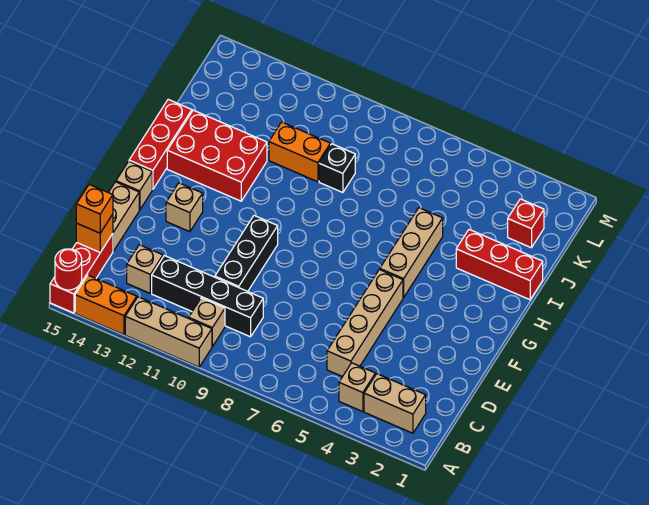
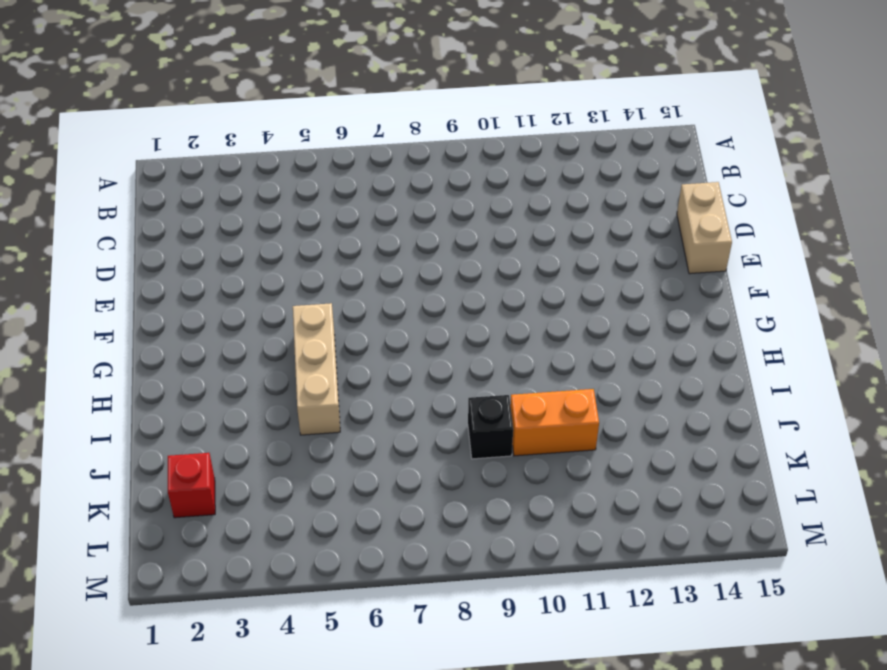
none -> tan brick A10:A12 level 1
none -> orange brick A13:A14 level 1
none -> red brick A15:C15 level 1

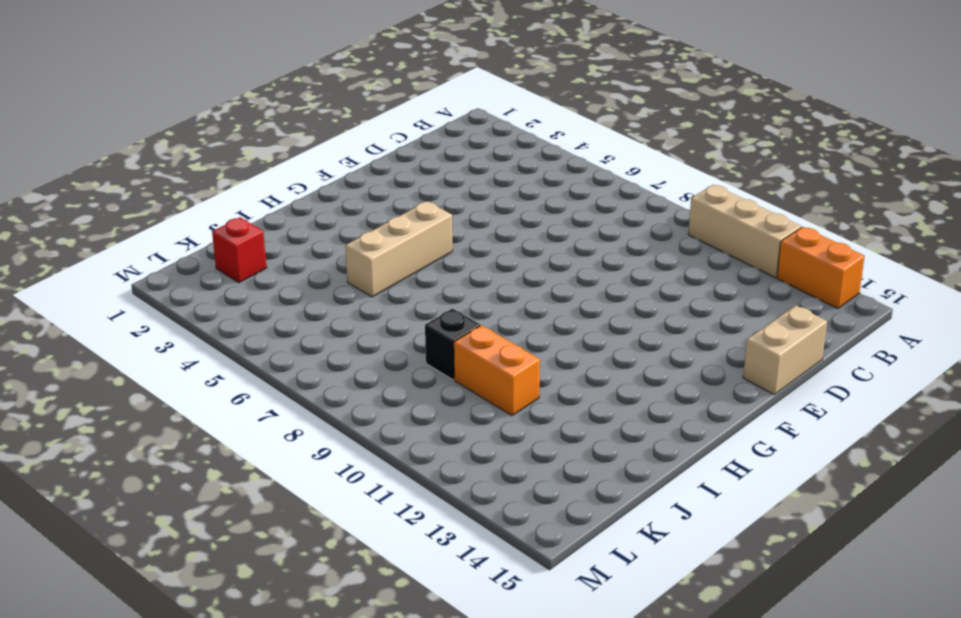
none -> red brick A15:C15 level 1
none -> tan brick B2:B3 level 1
none -> tan brick B4 level 1

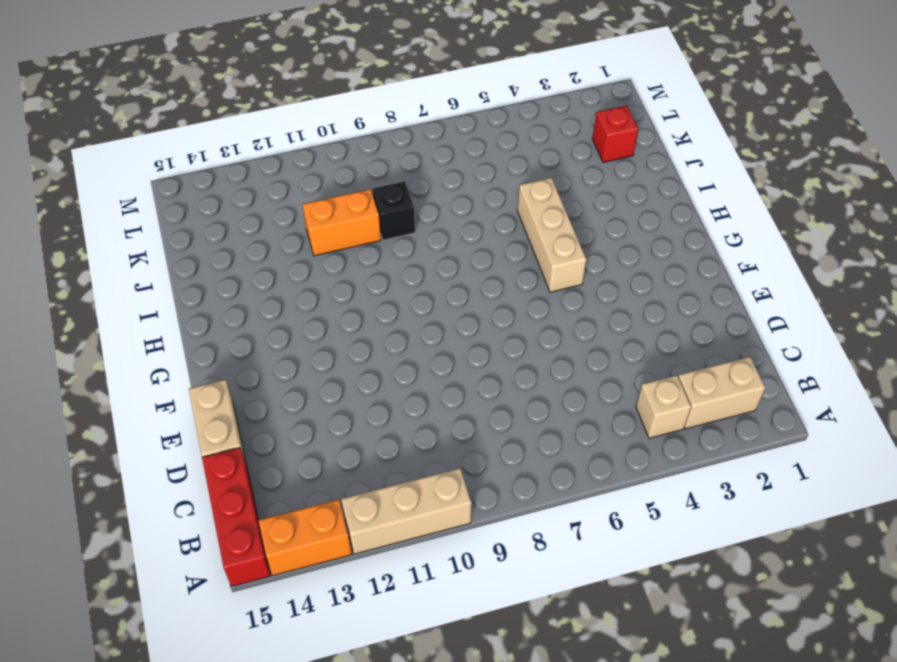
none -> tan brick B10 level 1
none -> tan brick C5:F5 level 1
none -> black brick C9:C12 level 1

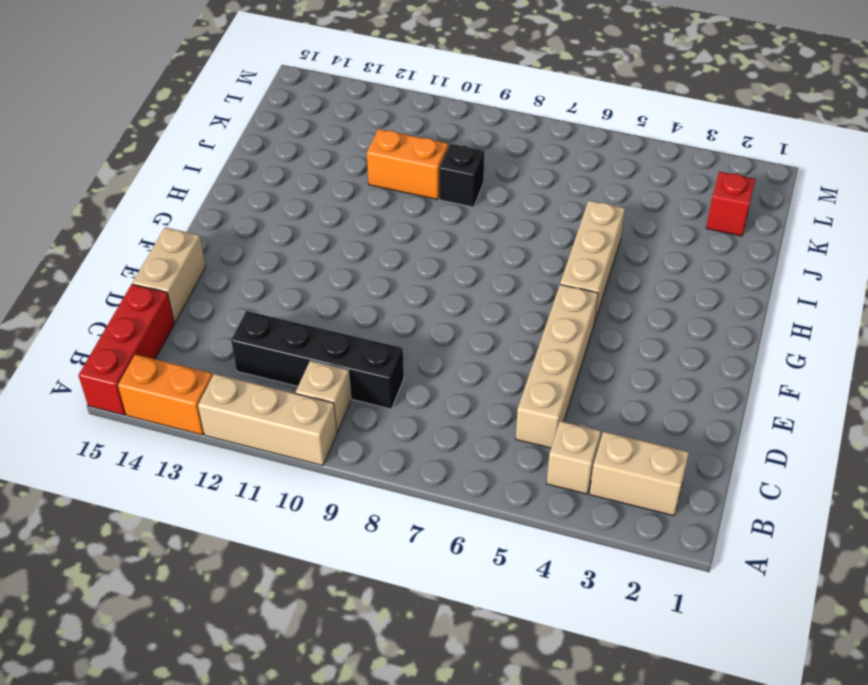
none -> tan brick C13 level 1
none -> black brick D10:F10 level 1
none -> tan brick F13 level 1

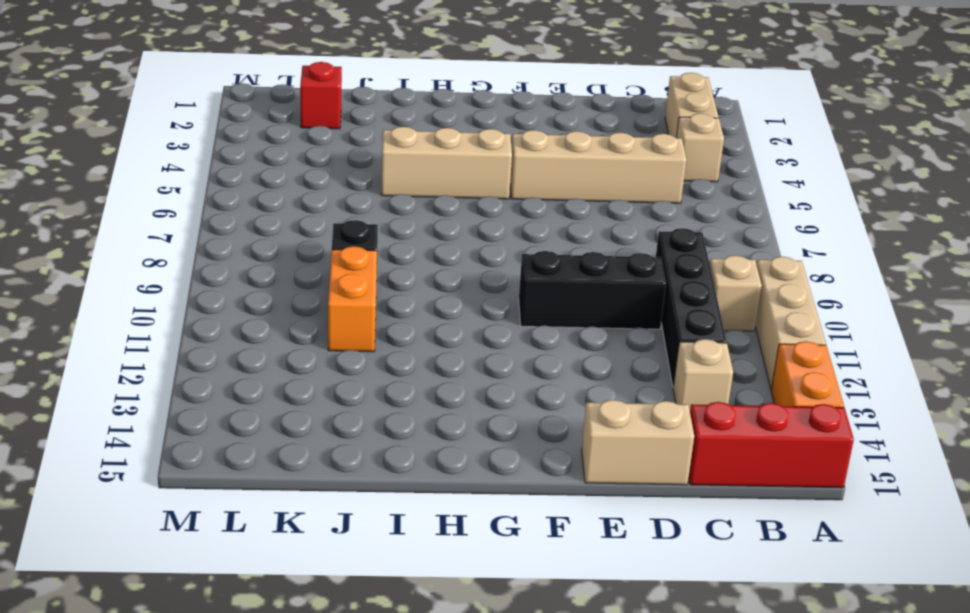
none -> tan brick F13 level 1
none -> tan brick F15 level 1
none -> red brick G15:I15 level 1

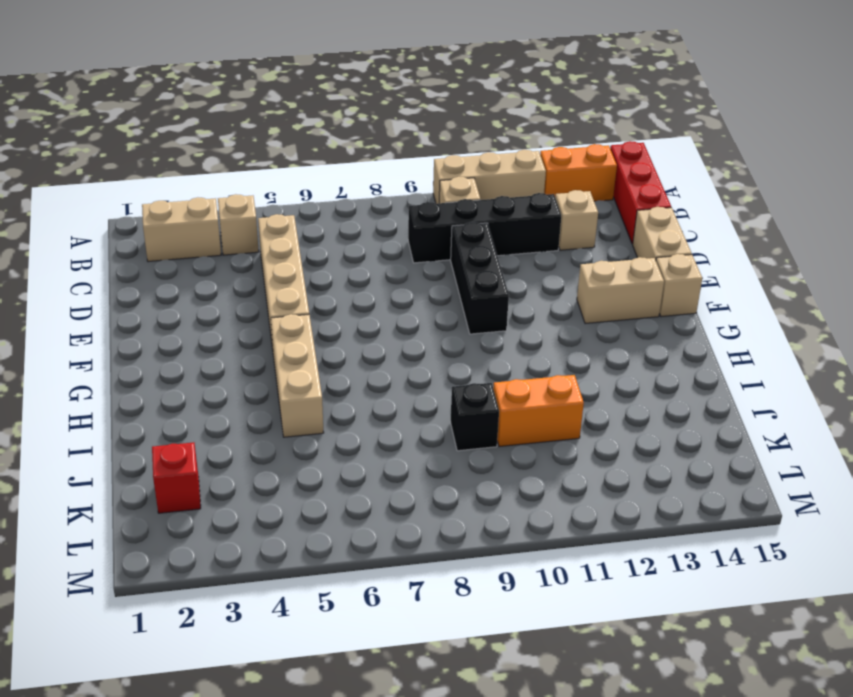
tan brick F13:F14 level 1 -> tan brick F13 level 1
none -> red brick G15:I15 level 1
none -> red brick H12:I14 level 1
none -> red brick I1:I3 level 1

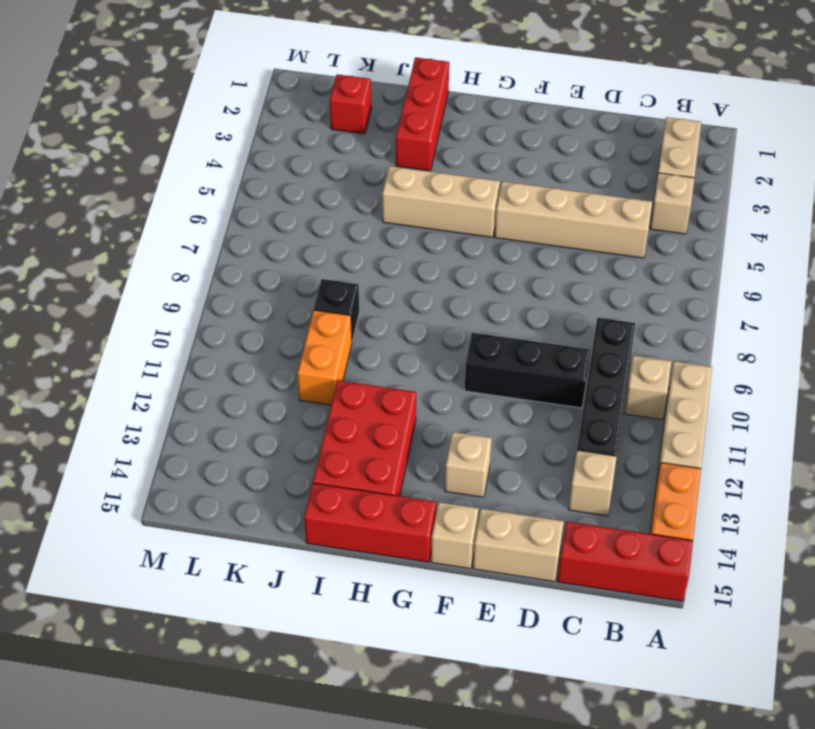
none -> red round brick A15 level 2
none -> orange brick C15 level 2
none -> orange brick C15 level 3

